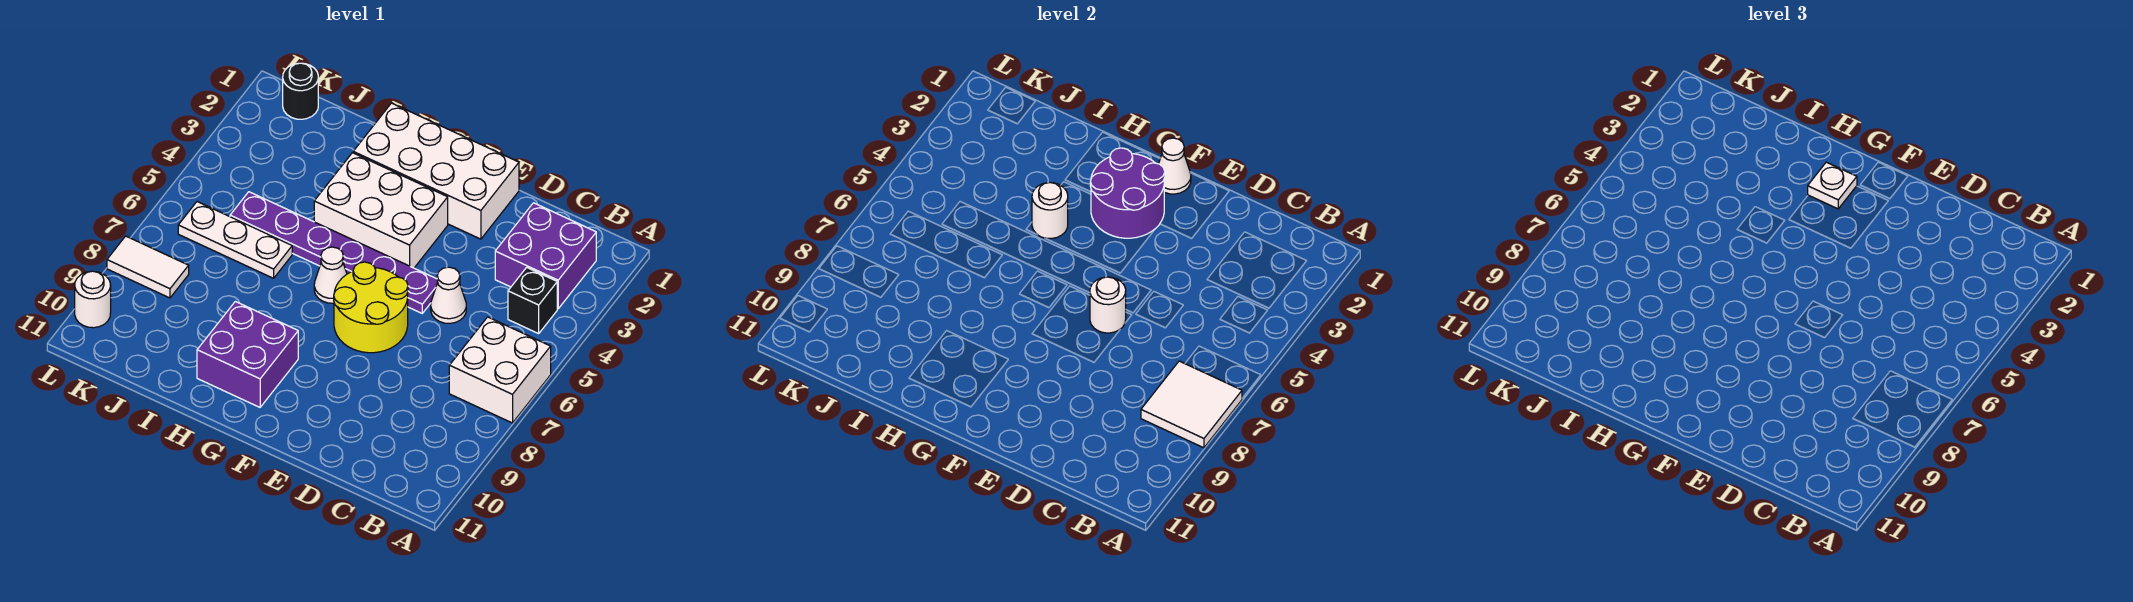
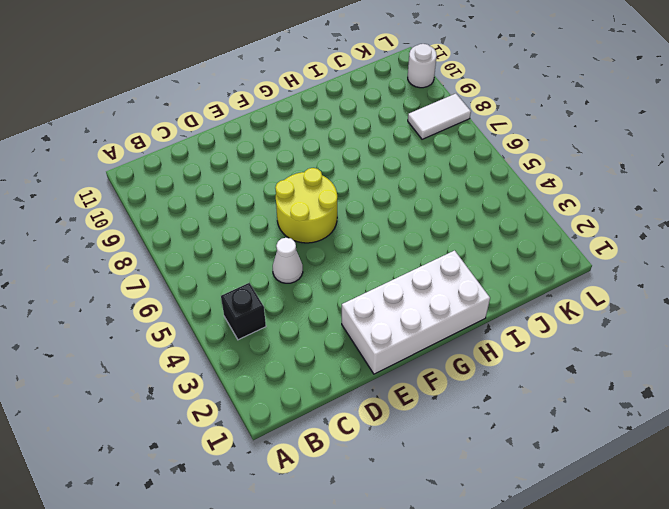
none -> white brick A6:B7 level 1
none -> purple brick B2:C3 level 1
none -> purple plate E5:J5 level 1

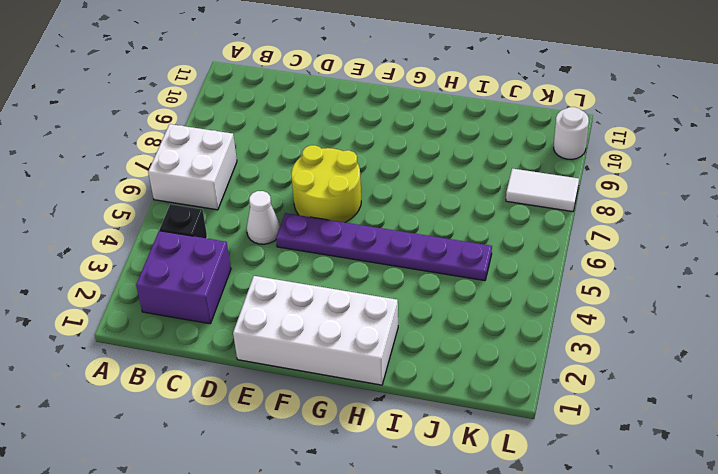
none -> white brick F3:H4 level 1
none -> white cone G6 level 1
none -> purple brick G9:H10 level 1

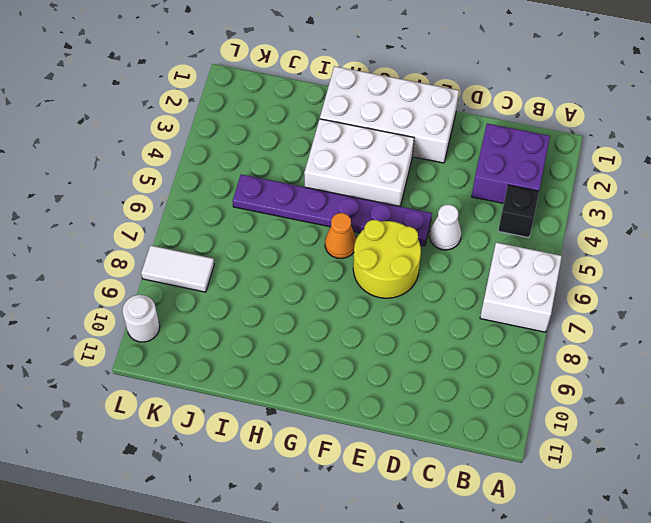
orange cone G6 level 1 -> white cone G6 level 1
none -> purple brick G9:H10 level 1
none -> white plate I6:K6 level 1
none -> black round brick K1 level 1

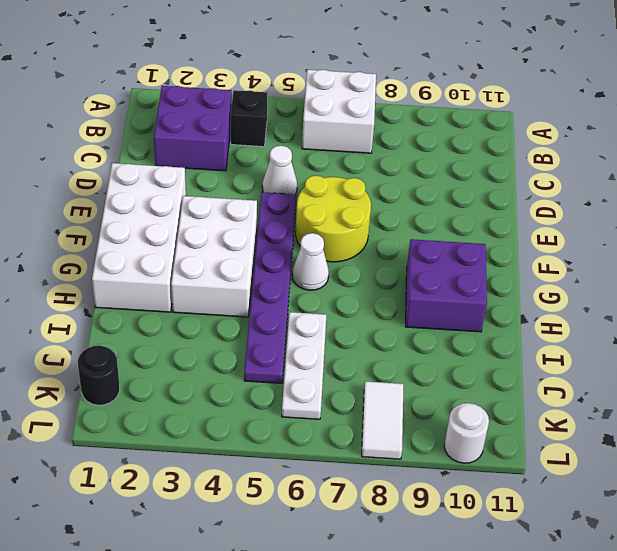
none -> white tile A7:B8 level 2
none -> white round brick E6 level 2
none -> white cone F1 level 2

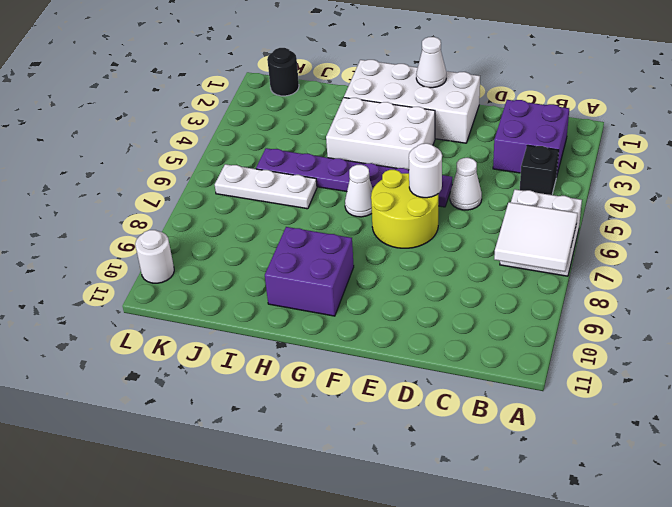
none -> white tile K8:L8 level 1
none -> purple round brick F2:G3 level 2
none -> white round brick H4 level 2

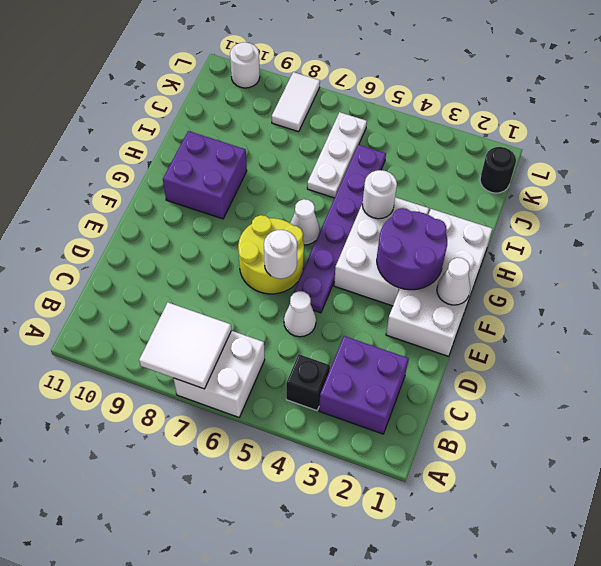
none -> white plate G2 level 3

